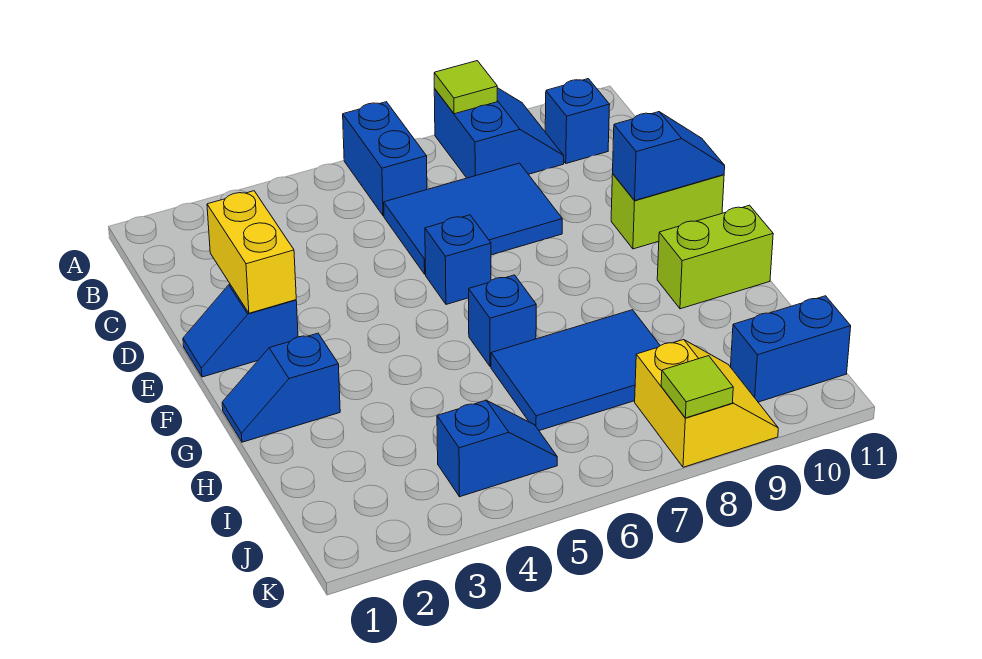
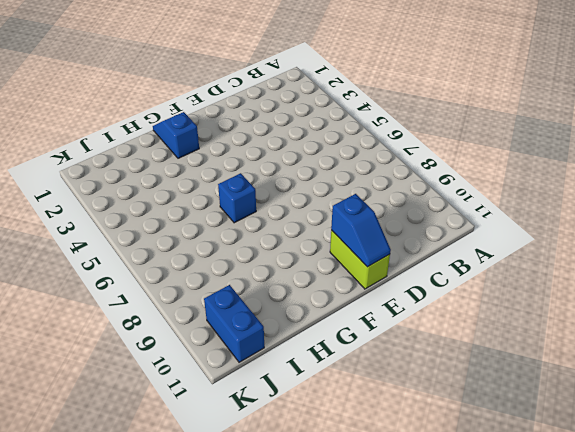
none -> blue brick A6:B6 level 1
none -> blue slope A8:B9 level 1 top 8
none -> blue brick B10 level 1

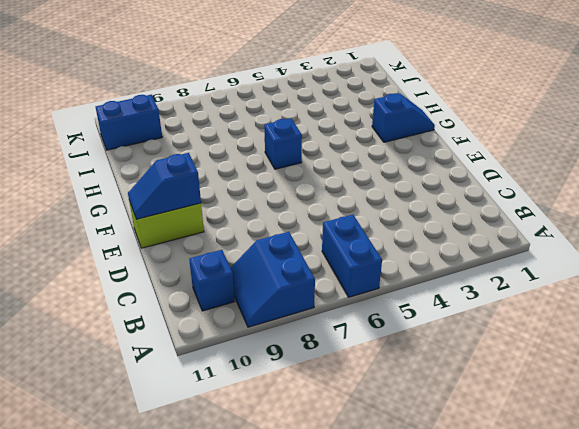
none -> blue tile C6:D8 level 1
none -> blue slope E1:E2 level 1 top 2
none -> blue brick E6 level 1

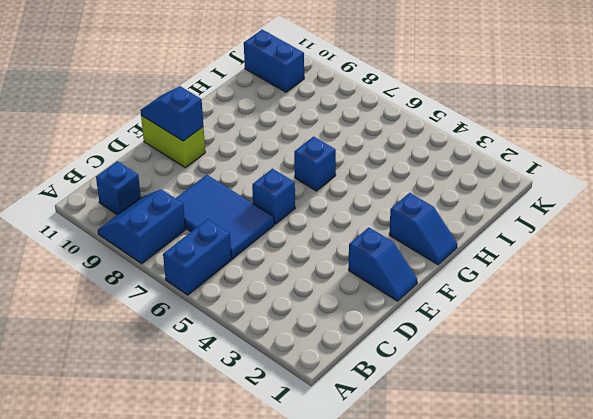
none -> lime brick G10:G11 level 1
none -> blue tile H6:I8 level 1
none -> blue slope J4:J5 level 1 top 4

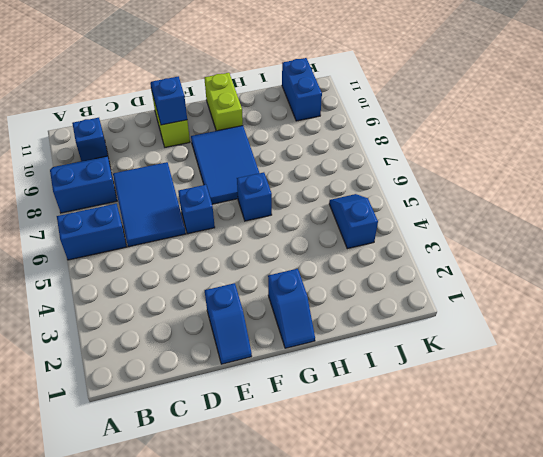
blue tile F7:G9 level 1 -> blue tile H6:I8 level 1
none -> yellow slope J8:K9 level 1 top 8
none -> lime tile A8 level 2
none -> yellow brick D2:E2 level 2

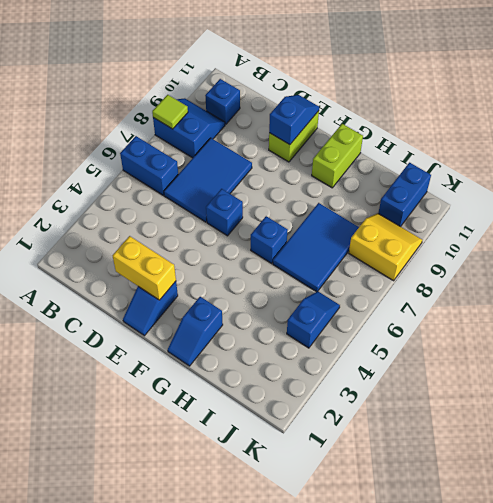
none -> lime tile K8 level 2

